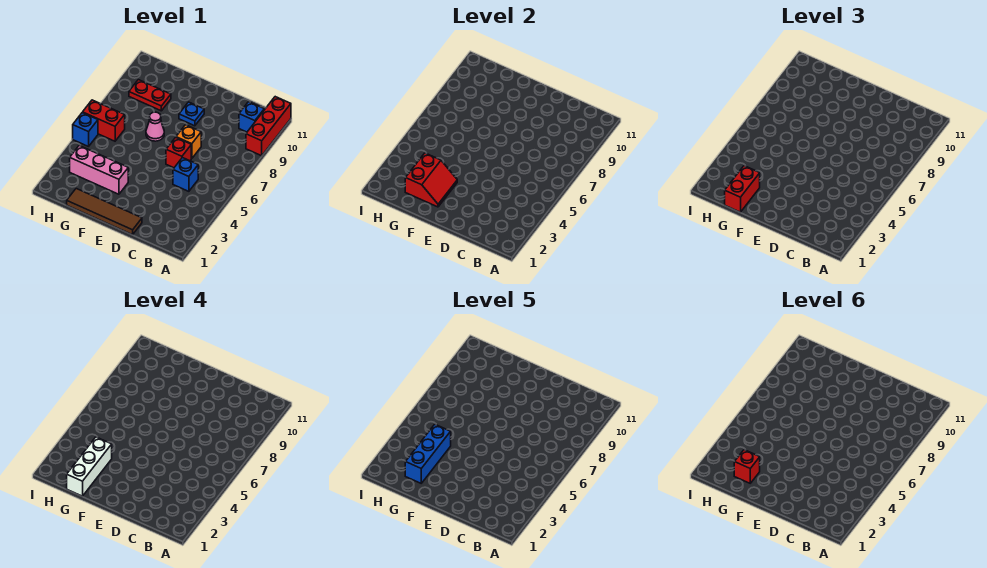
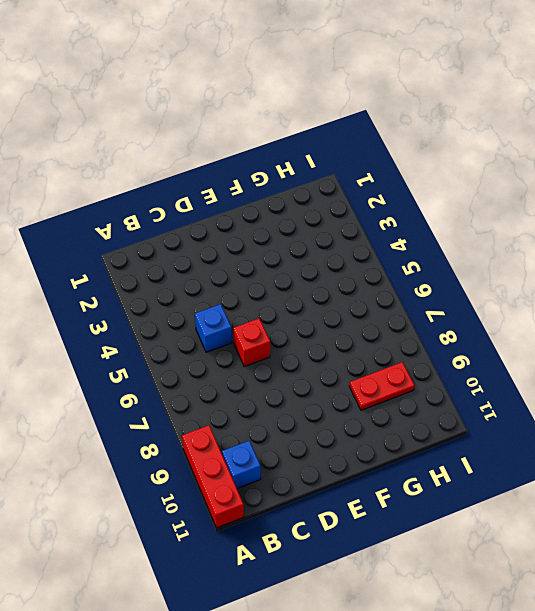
none -> brown tile D1:G1 level 1
none -> orange brick D7 level 1
none -> blue plate E9 level 1

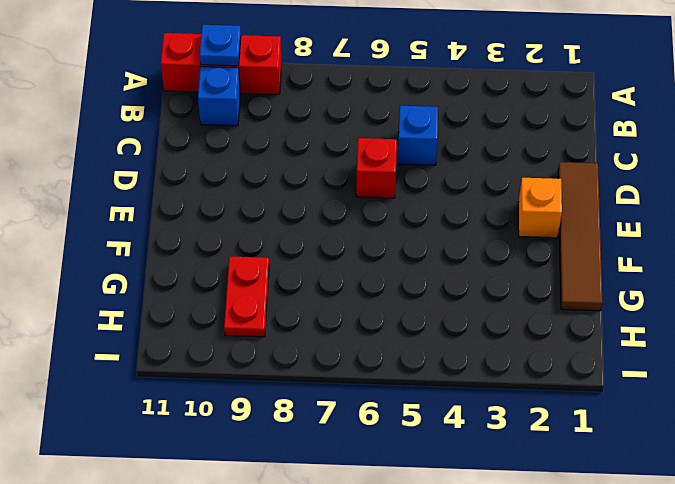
blue plate A10 level 2 -> blue plate E9 level 1
orange brick E2 level 1 -> orange brick D7 level 1
none -> pink brick F3:H3 level 1
none -> pink cone F7 level 1
none -> red brick H6:I6 level 1

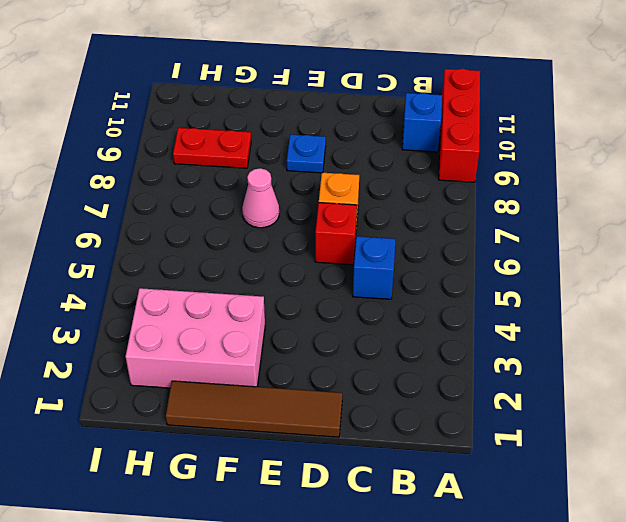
pink brick F2:H3 level 1 -> pink brick F3:H3 level 1
none -> red brick H6:I6 level 1
none -> blue brick I5 level 1
none -> red slope F2:G3 level 2 top G

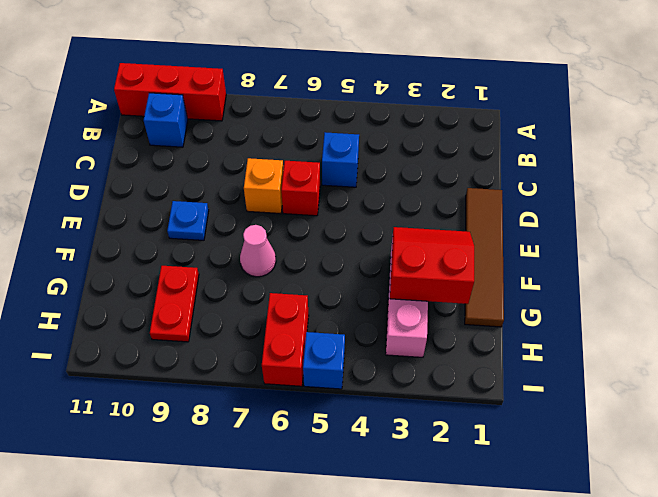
none -> red brick G1:G2 level 3
none -> white brick G1:G3 level 4
none -> blue brick G2:G4 level 5

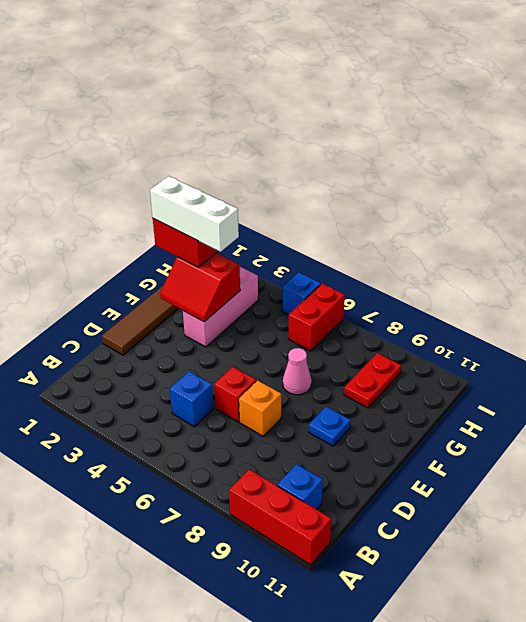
none -> blue brick G2:G4 level 5
none -> red brick G2 level 6

